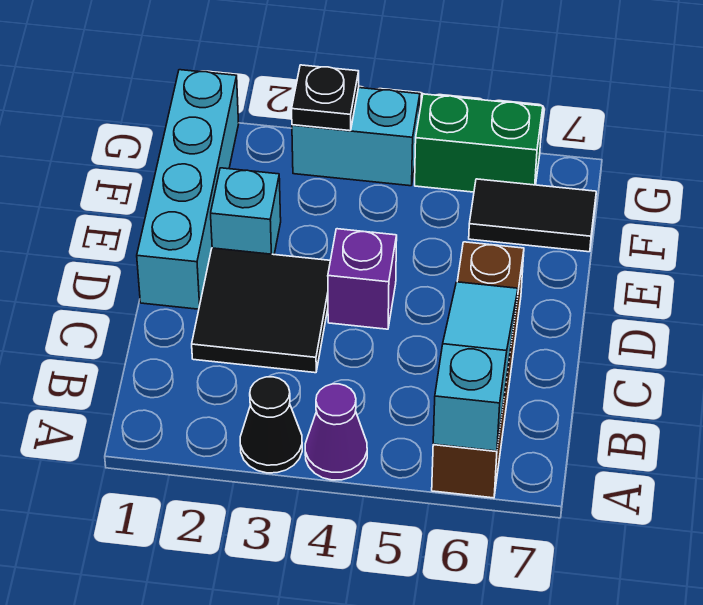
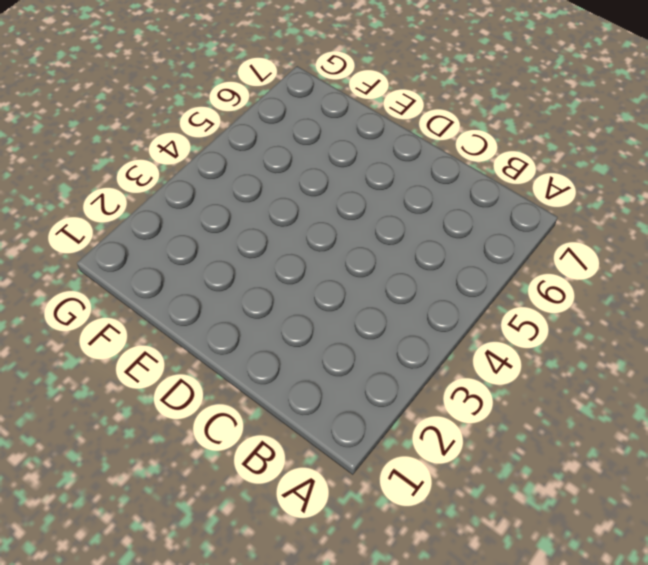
none -> black cone A3 level 1
none -> purple cone A4 level 1
none -> brown brick A6:D6 level 1

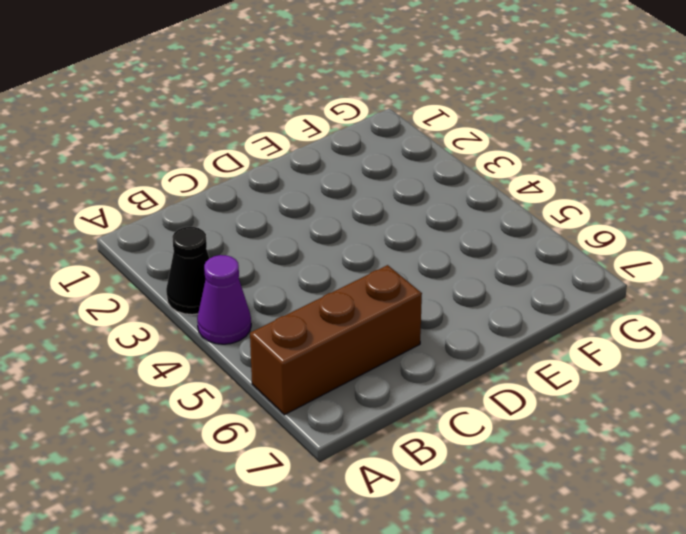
brown brick A6:C6 level 1 -> brown brick A6:D6 level 1
none -> black tile C2:D3 level 1
none -> cyan brick D1:G1 level 1
none -> purple brick D4 level 1

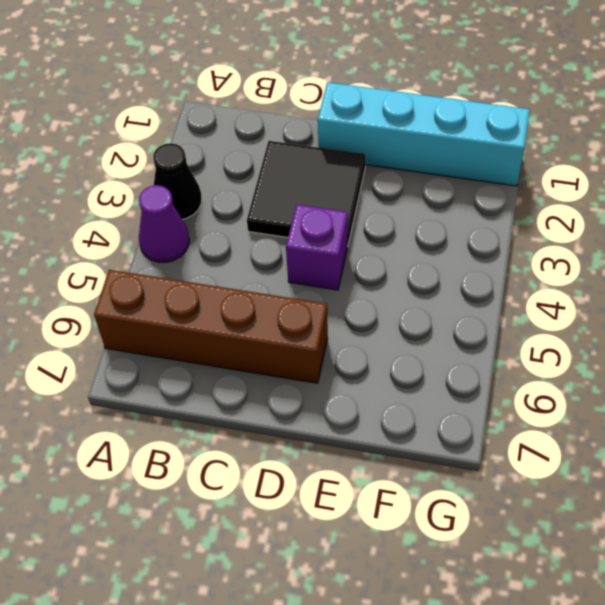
none -> cyan brick E2 level 1
none -> black tile F6:F7 level 1
none -> cyan brick G3:G4 level 1

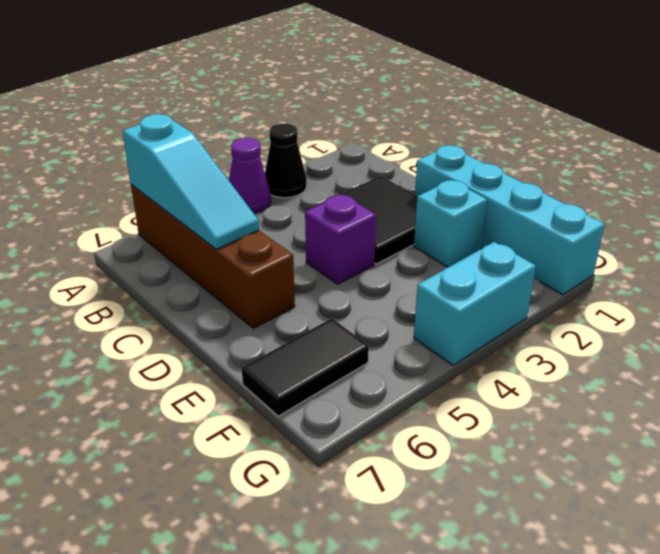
none -> green brick G5:G6 level 1
none -> black plate G3 level 2

